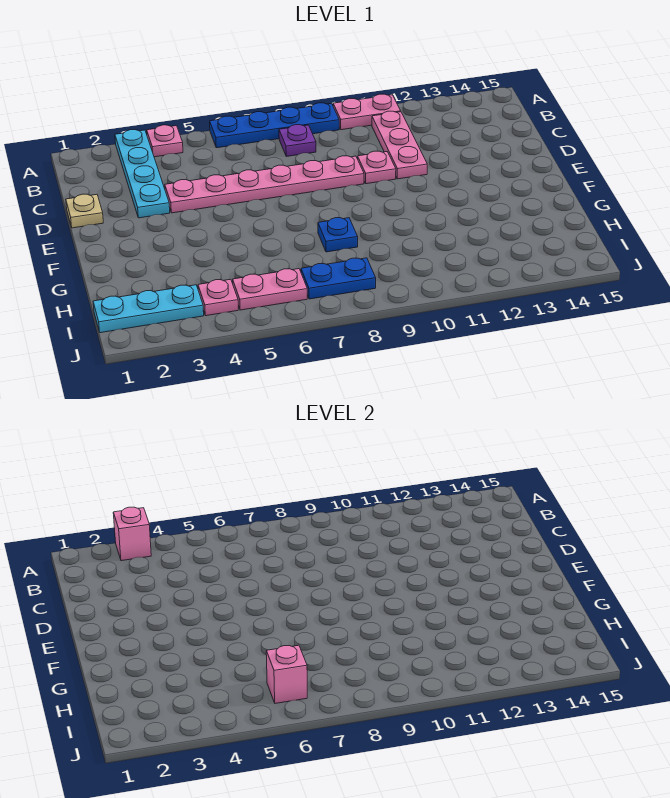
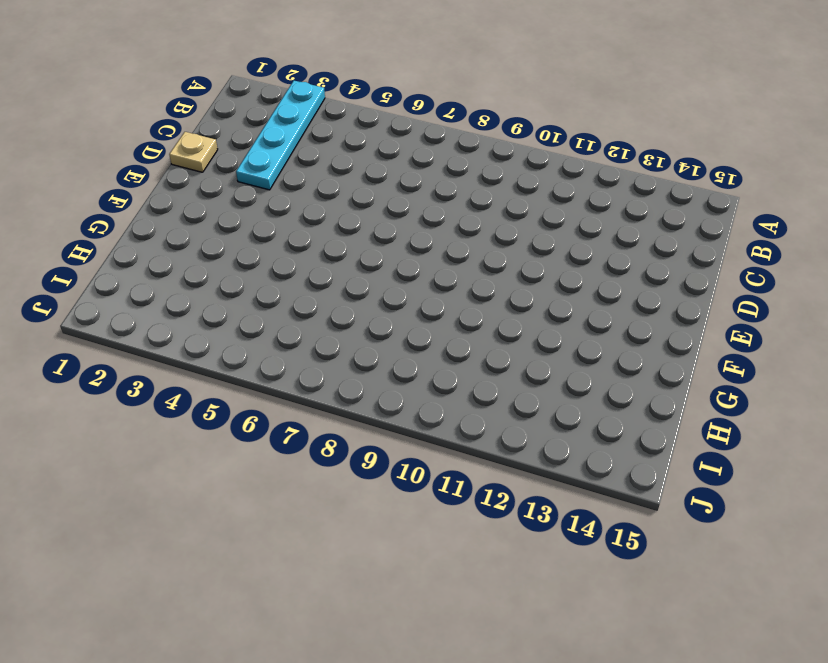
none -> pink plate A4 level 1
none -> blue plate A6:A9 level 1
none -> pink plate A10:A11 level 1

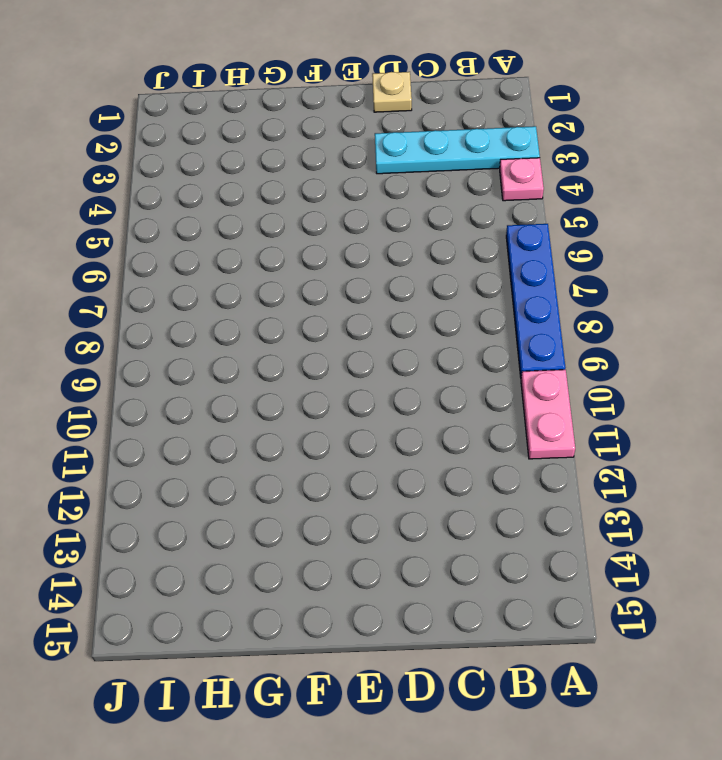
none -> purple plate B8 level 1
none -> pink plate B11:D11 level 1
none -> pink plate D4:D9 level 1

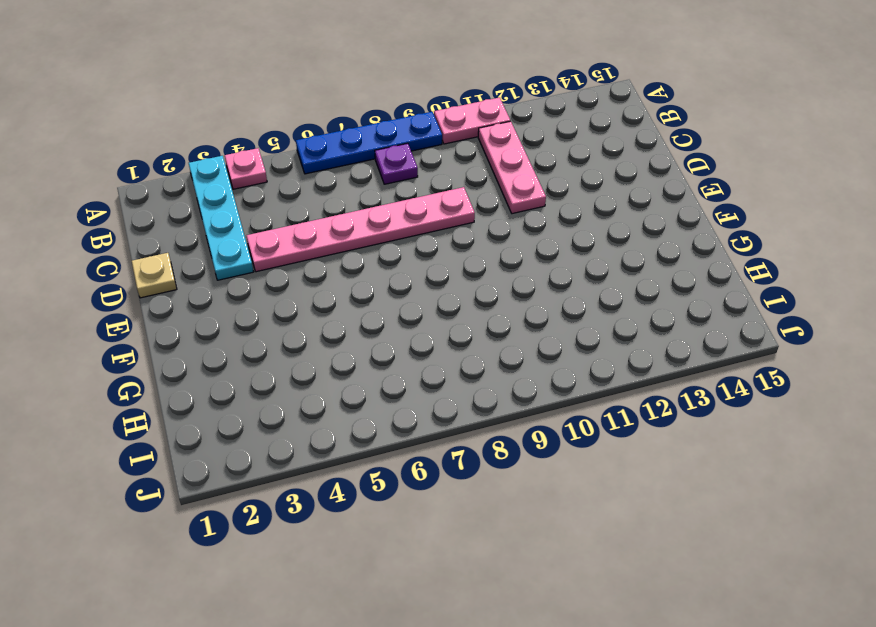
none -> pink plate D10 level 1
none -> blue plate G8 level 1
none -> cyan plate I1:I3 level 1

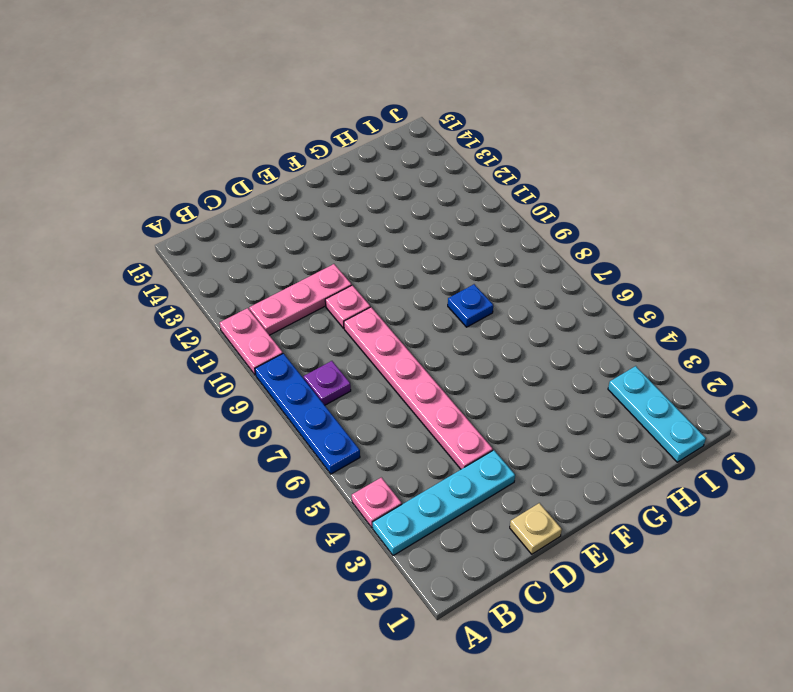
none -> pink plate I4 level 1
none -> pink plate I5:I6 level 1
none -> blue plate I7:I8 level 1

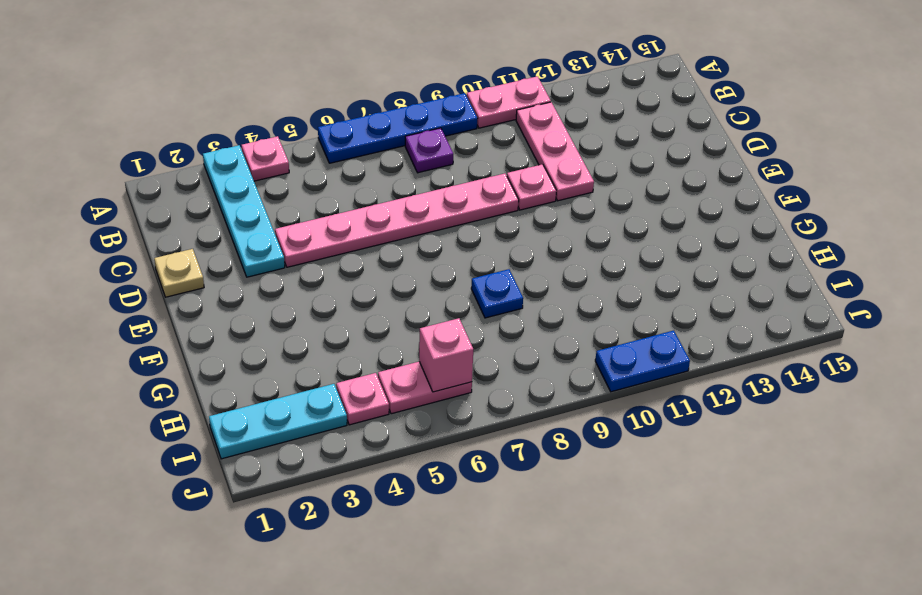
blue plate J10:J11 level 1 -> blue plate I7:I8 level 1
none -> pink brick A3 level 2

